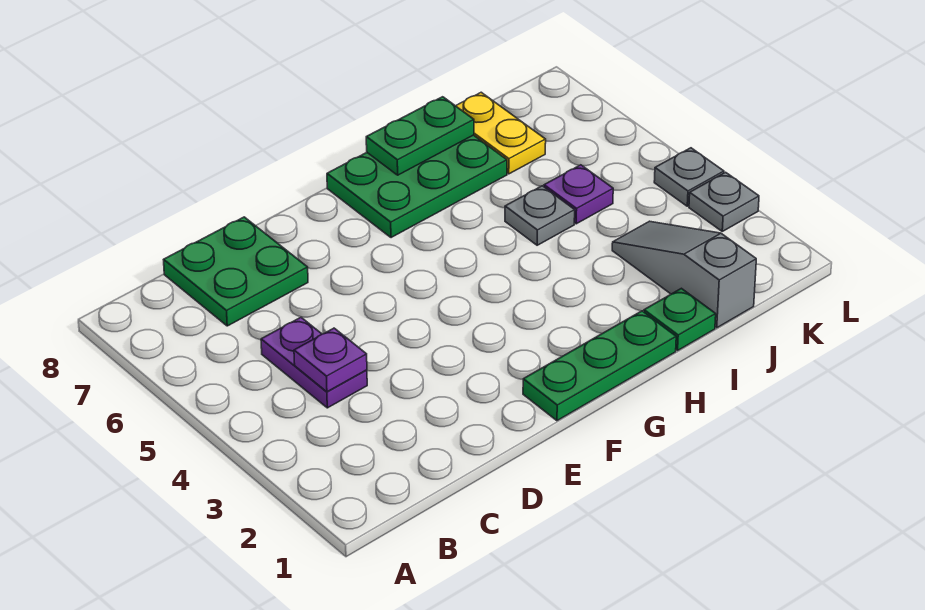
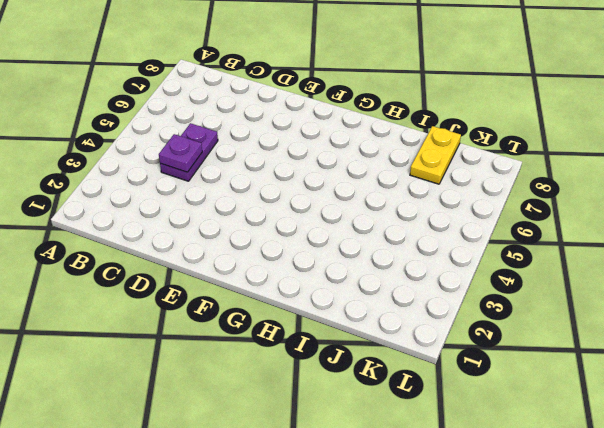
none -> green plate C7:D8 level 1
none -> green plate F1:H1 level 1
none -> green plate G7:I8 level 1

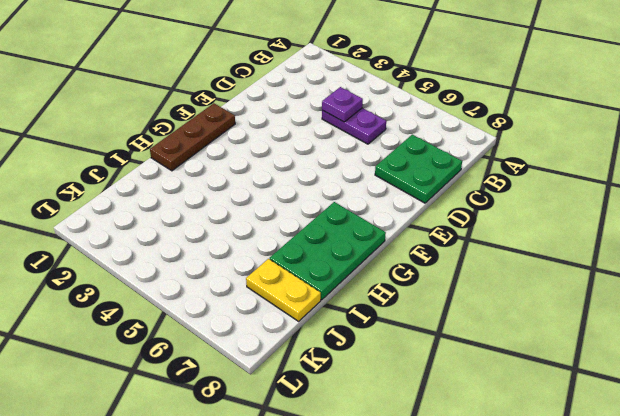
brown plate F1:H1 level 1 -> green plate F1:H1 level 1
none -> green plate I1 level 1
none -> grey plate I5 level 1
none -> grey slope J1:J3 level 1 top 1

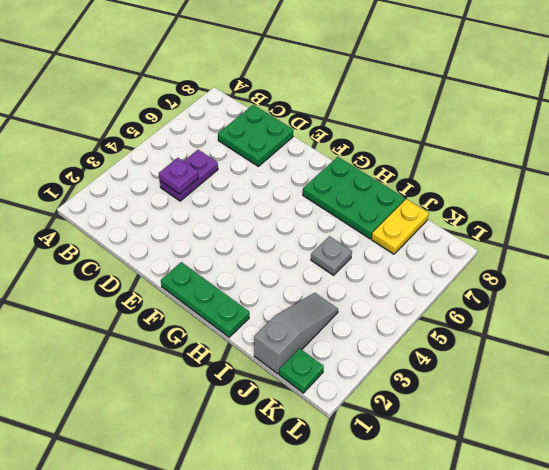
green plate K1 level 1 -> green plate I1 level 1
none -> purple plate J5 level 1
none -> grey plate L3 level 1
none -> grey plate L4 level 1

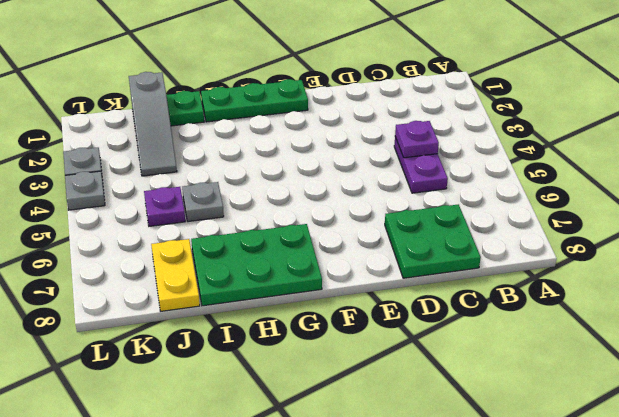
none -> green plate H8:I8 level 2

